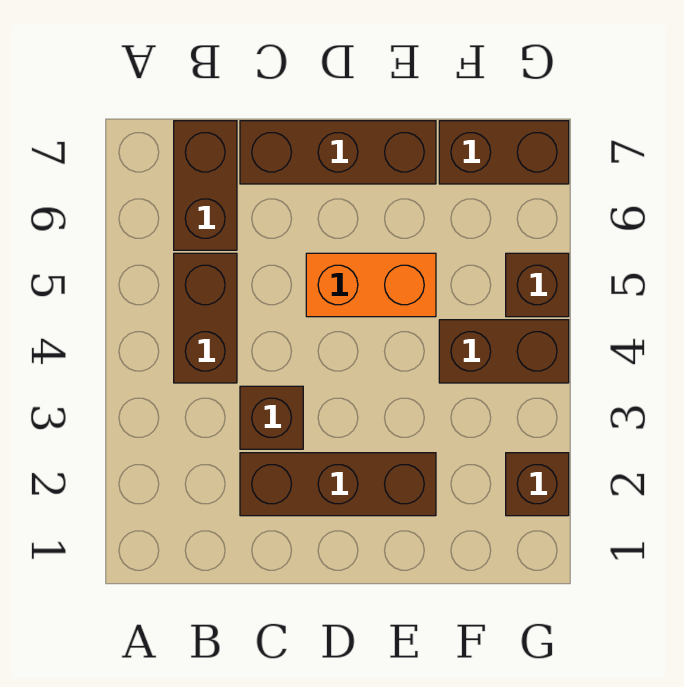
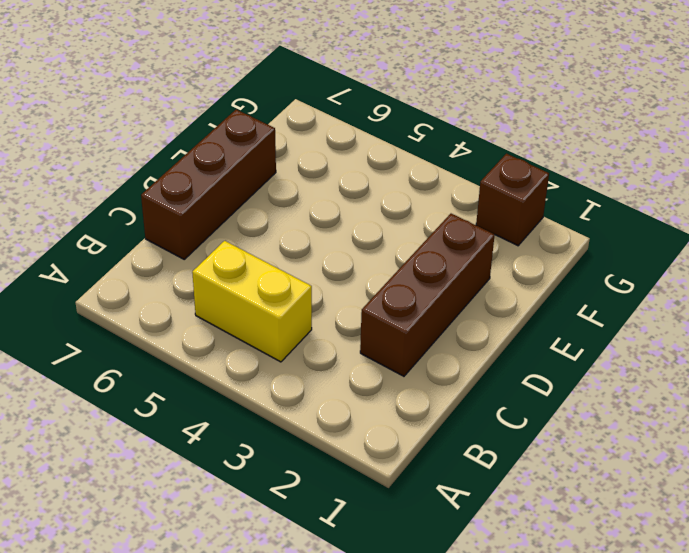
yellow brick B4:B5 level 1 -> brown brick B4:B5 level 1
none -> brown brick B6:B7 level 1
none -> brown brick C3 level 1

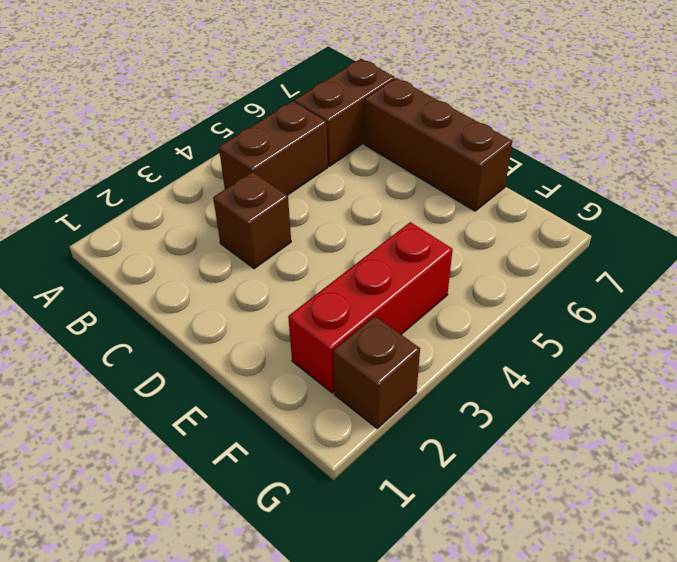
red brick F2:F4 level 1 -> brown brick F4:G4 level 1
none -> brown brick C2:E2 level 1
none -> orange brick D5:E5 level 1

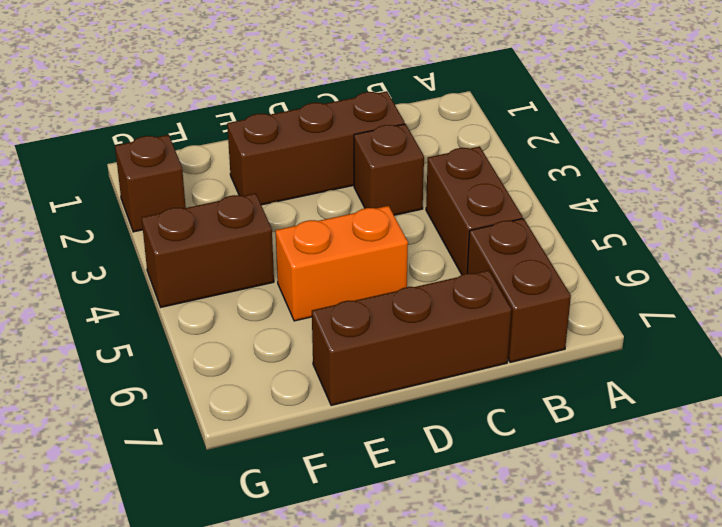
none -> brown brick F7:G7 level 1
none -> brown brick G5 level 1

